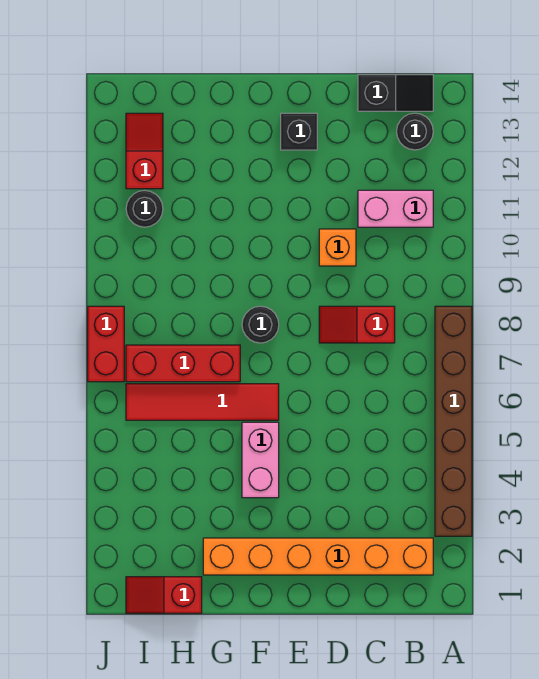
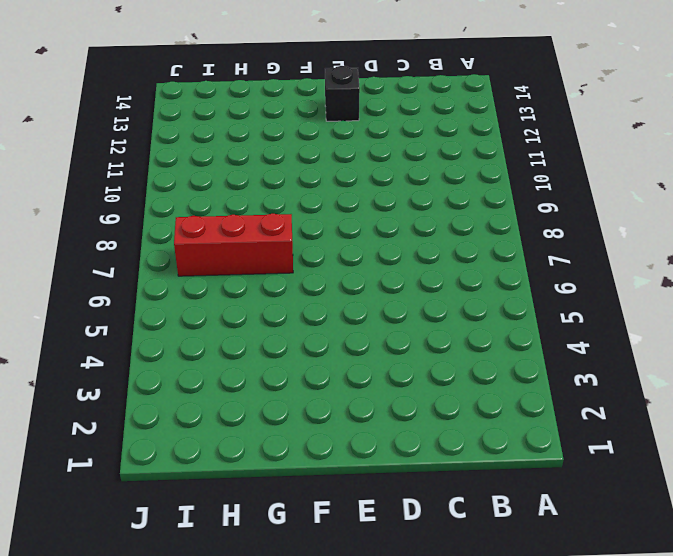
none -> brown brick A3:A8 level 1
none -> orange brick B2:G2 level 1
none -> pink brick B11:C11 level 1

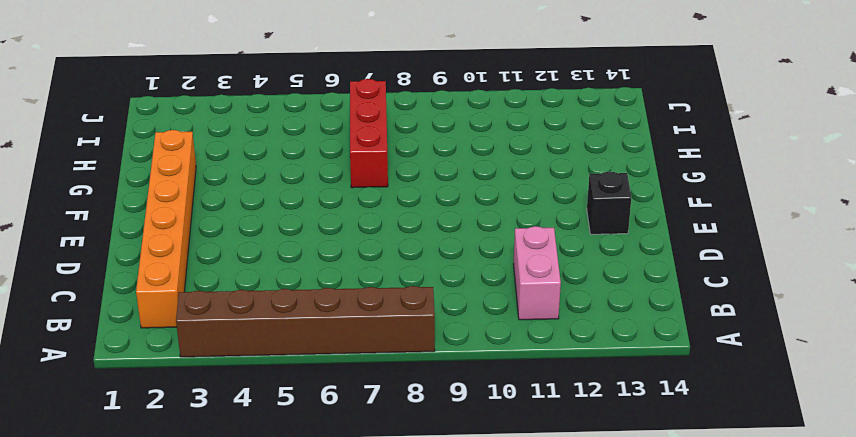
none -> black round brick B13 level 1
none -> black slope B14:C14 level 1 top C
none -> red slope C8:D8 level 1 top C

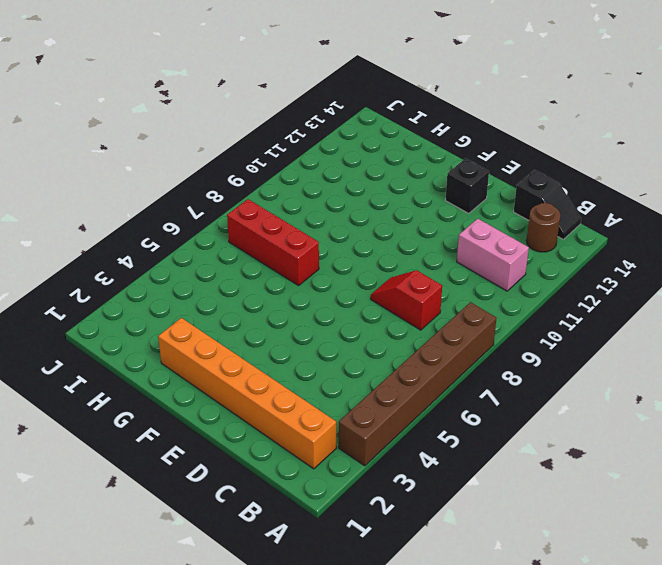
brown round brick B13 level 1 -> black round brick B13 level 1
none -> orange brick D10 level 1
none -> pink brick F4:F5 level 1
none -> red tile F6:I6 level 1

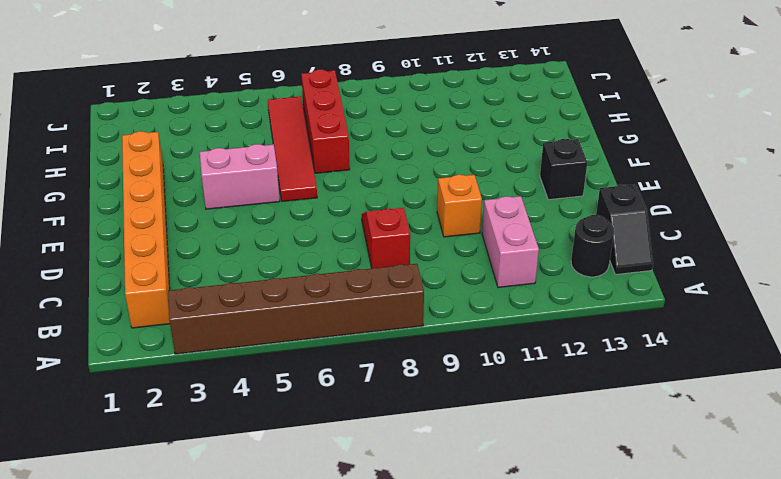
none -> black round brick F8 level 1
none -> red slope H1:I1 level 1 top H
none -> black round brick I11 level 1

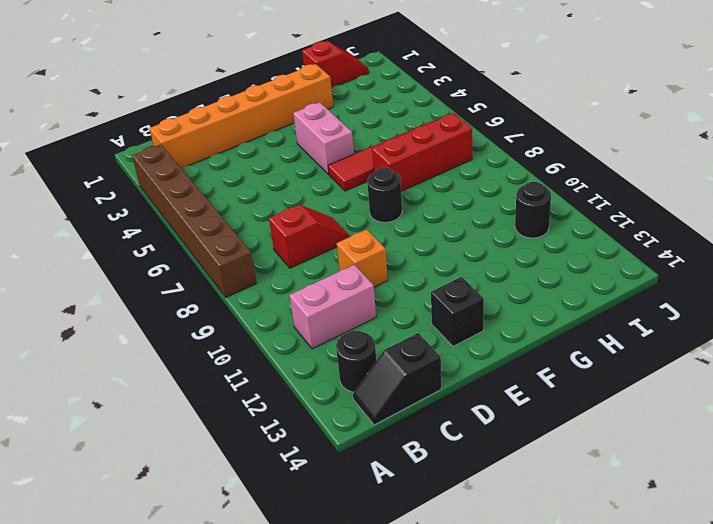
none -> red slope I12:I13 level 1 top 12
none -> red brick J7:J8 level 1

